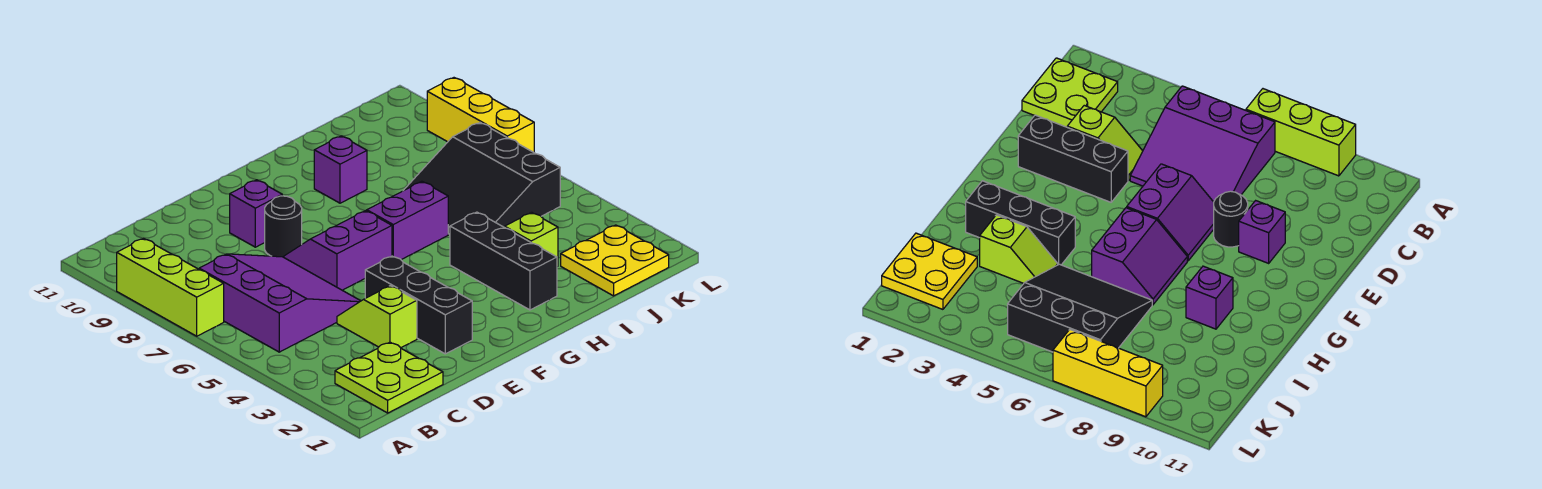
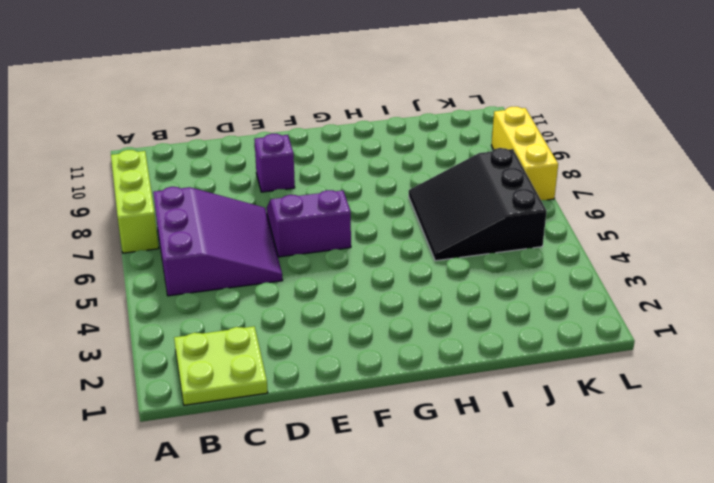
none -> lime slope D3:D4 level 1 top 3
none -> black brick E2:E4 level 1
none -> black round brick E8 level 1

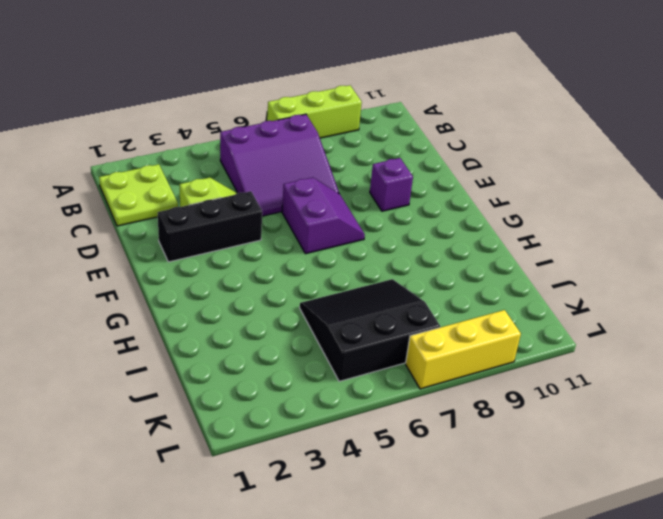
none -> black round brick E8 level 1
none -> purple slope G6:H7 level 1 top 6
none -> black brick H2:H4 level 1

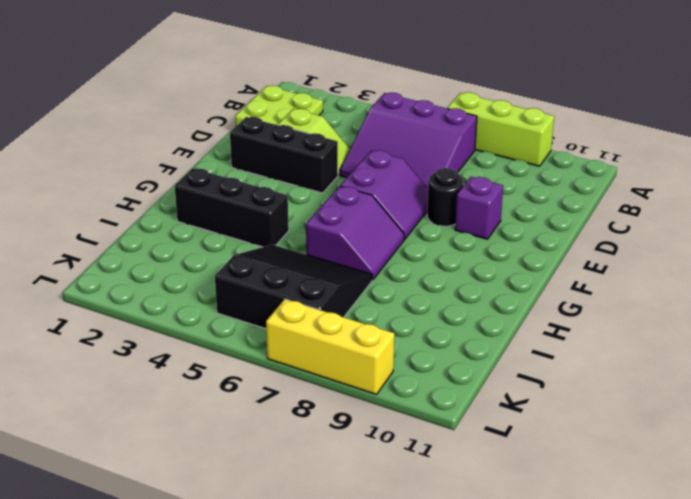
none -> purple brick H9 level 1
none -> lime slope I3:I4 level 1 top 3
none -> yellow plate J1:K2 level 1

